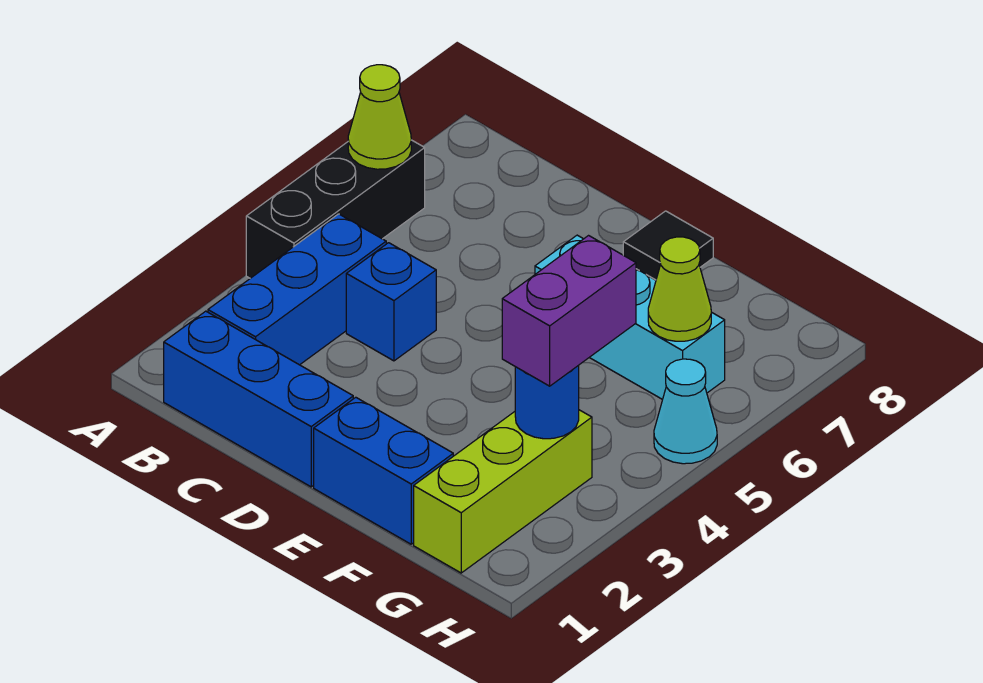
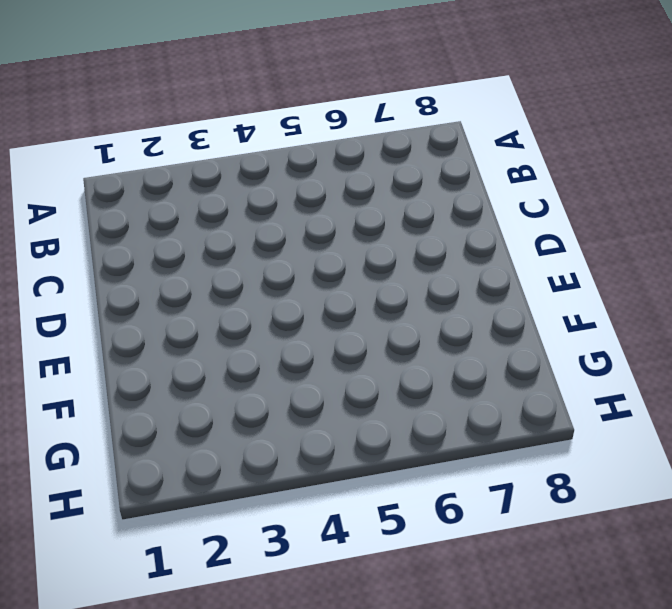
none -> black brick A4:A6 level 1
none -> blue brick B1:D1 level 1
none -> blue brick B2:B4 level 1

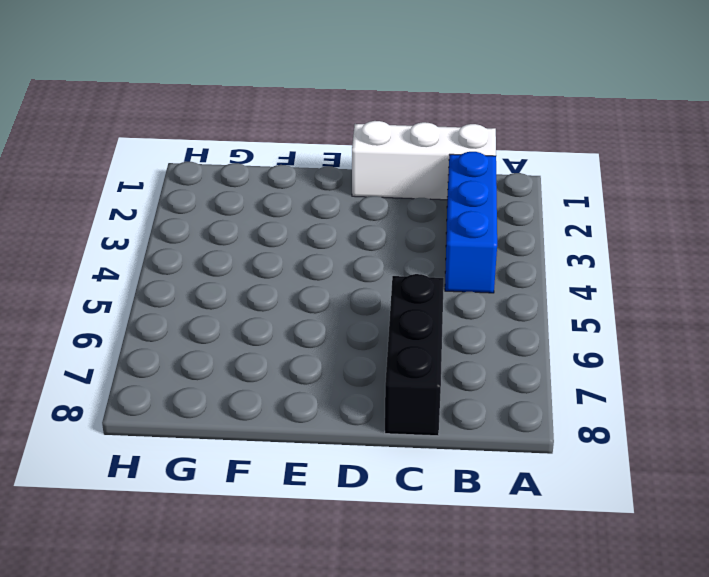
white brick B1:D1 level 1 -> blue brick B1:D1 level 1
black brick C6:C8 level 1 -> black brick A4:A6 level 1
none -> blue brick C4 level 1
none -> blue brick E1:F1 level 1
none -> cyan brick E6:G6 level 1

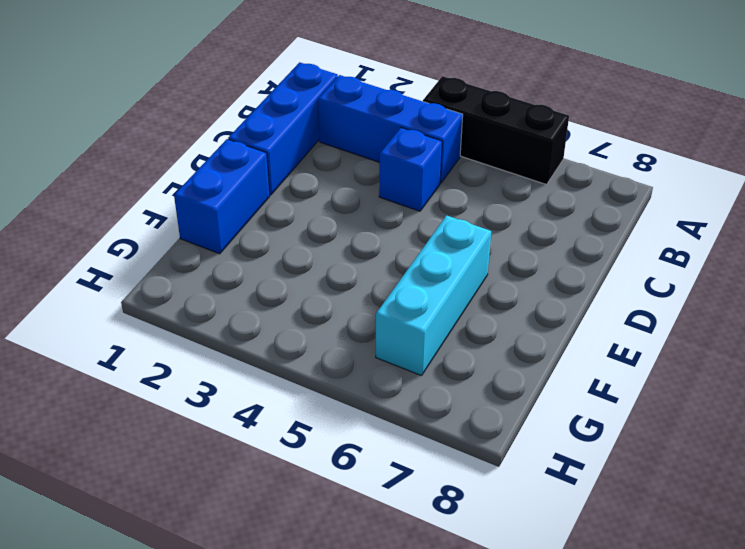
none -> black tile E8 level 1
none -> lime brick G1:G3 level 1
none -> cyan cone H5 level 1

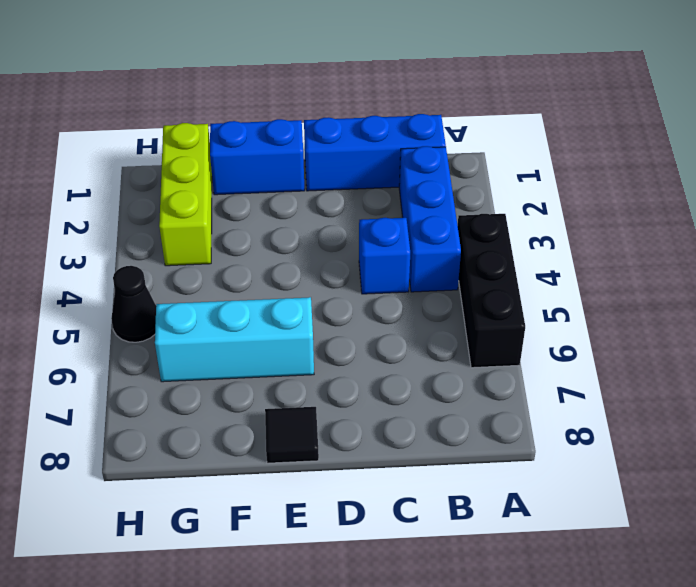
black cone H5 level 1 -> cyan cone H5 level 1
none -> lime cone A6 level 2
none -> blue round brick G3 level 2
none -> lime cone G6 level 2

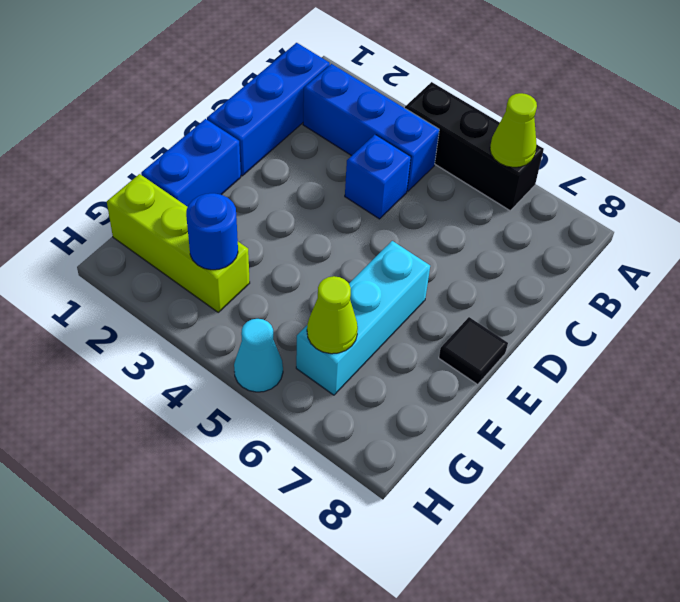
none -> purple brick G3:G4 level 3

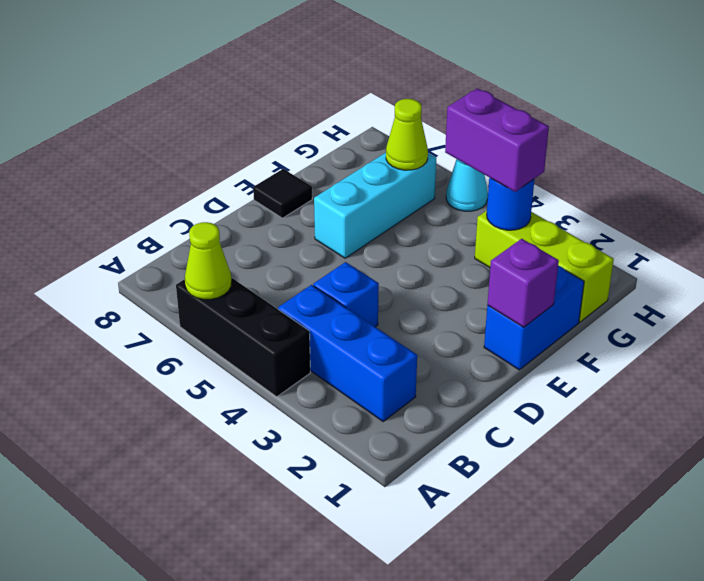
purple brick E1 level 2 -> none
none -> blue brick B1:D1 level 1

